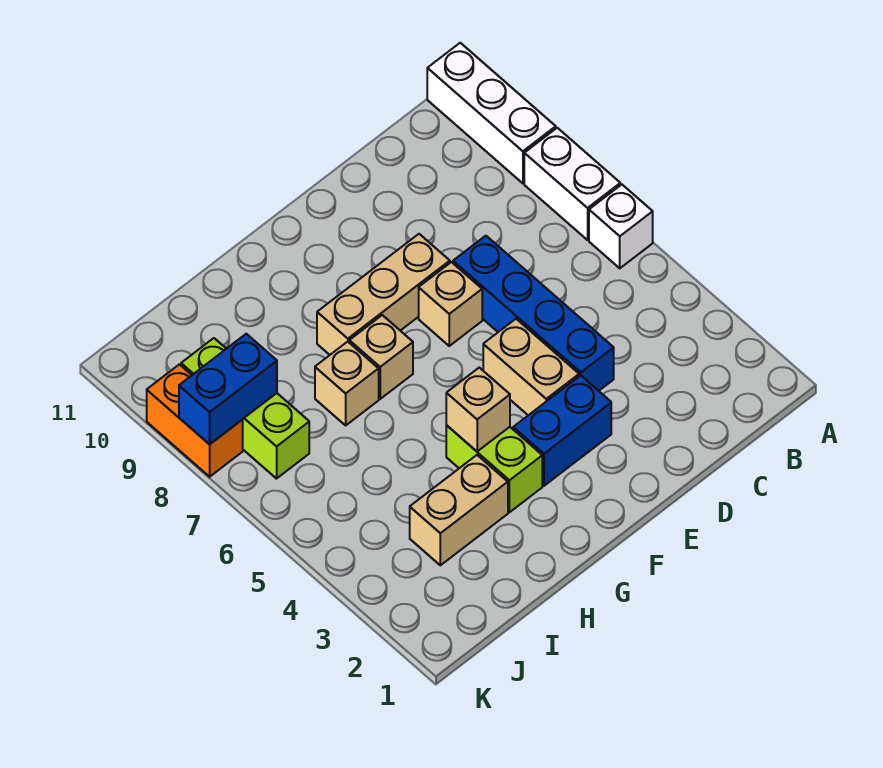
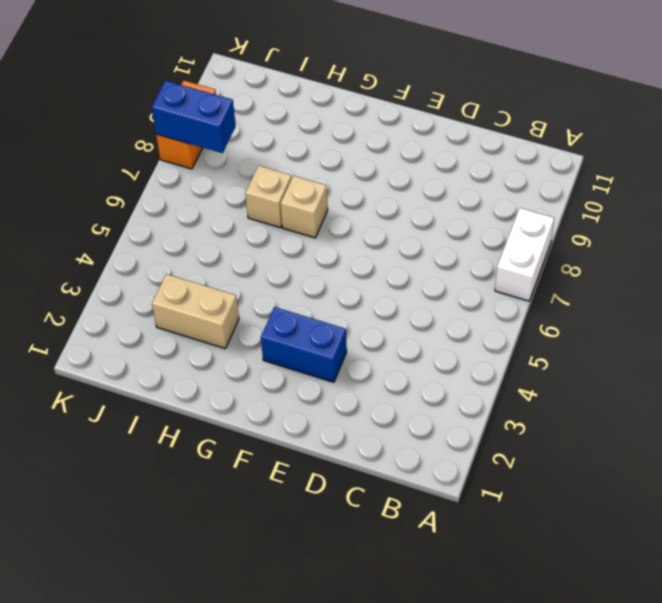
none -> white brick A6 level 1
none -> white brick A9:A11 level 1
none -> blue brick D4:D7 level 1

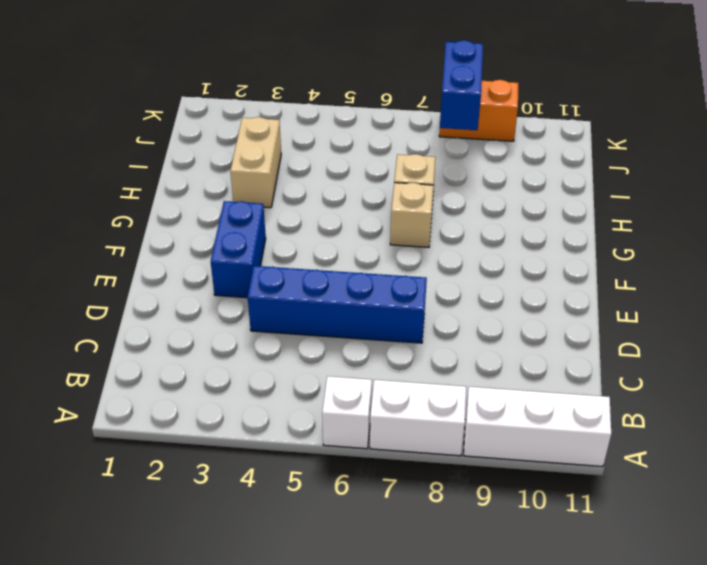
none -> tan brick E4:E5 level 1
none -> tan brick E7 level 1
none -> tan brick E8:G8 level 1

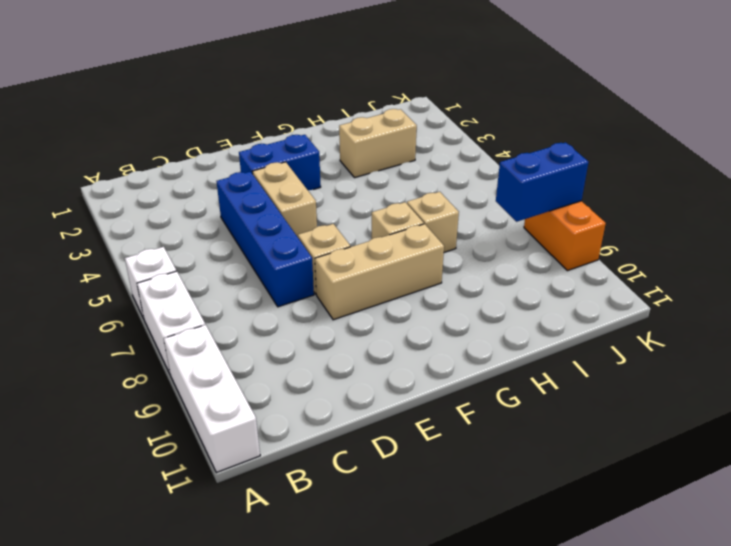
none -> lime brick G3:G4 level 1
none -> lime brick J7:J9 level 1
none -> tan brick G4 level 2

